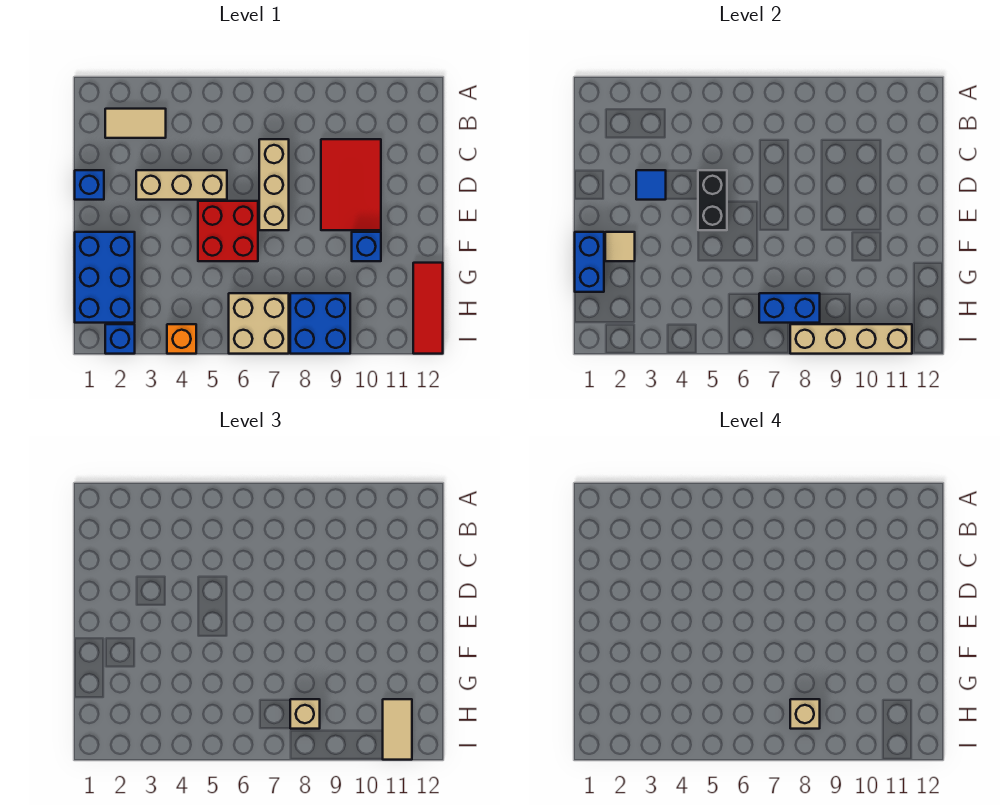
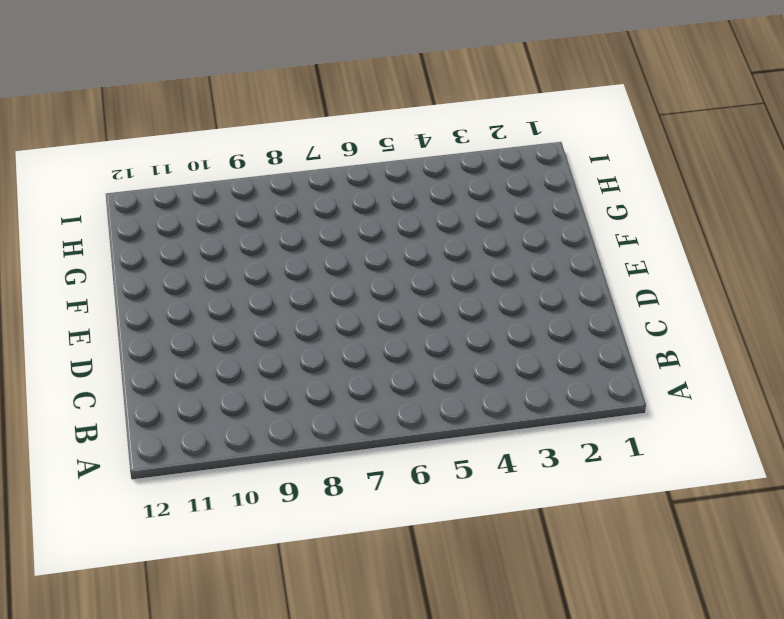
none -> tan tile B2:B3 level 1
none -> tan brick C7:E7 level 1
none -> red tile C9:E10 level 1

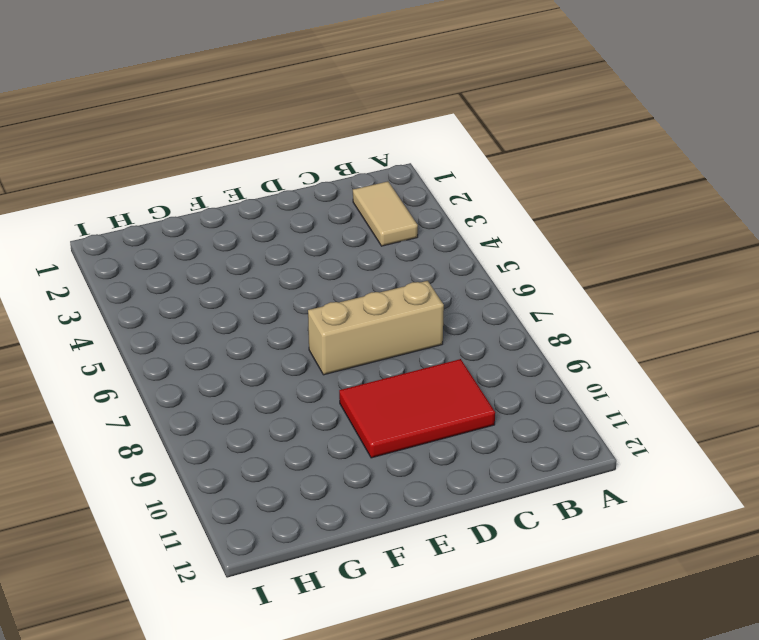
none -> blue brick D1 level 1
none -> tan brick D3:D5 level 1
none -> red brick E5:F6 level 1

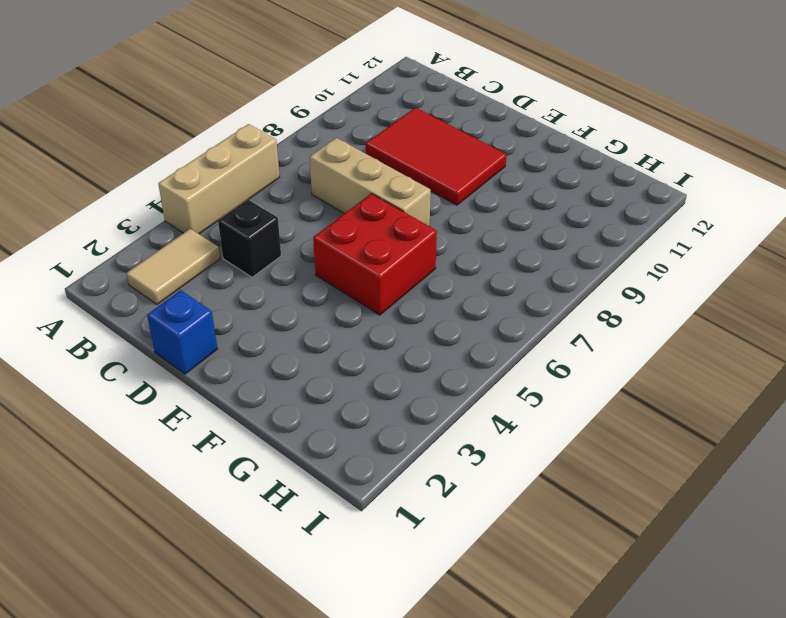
tan brick A4:A6 level 1 -> tan brick D3:D5 level 1
black brick C4 level 1 -> none
none -> blue brick F1:H2 level 1
none -> blue brick F10 level 1
none -> red tile G12:I12 level 1

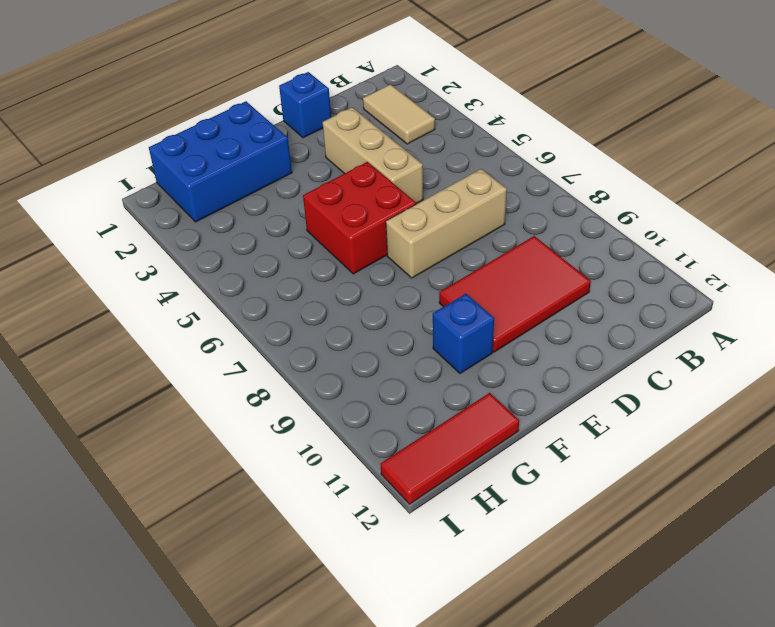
none -> tan brick H6:I7 level 1
none -> blue brick H8:I9 level 1
none -> blue brick I2 level 1

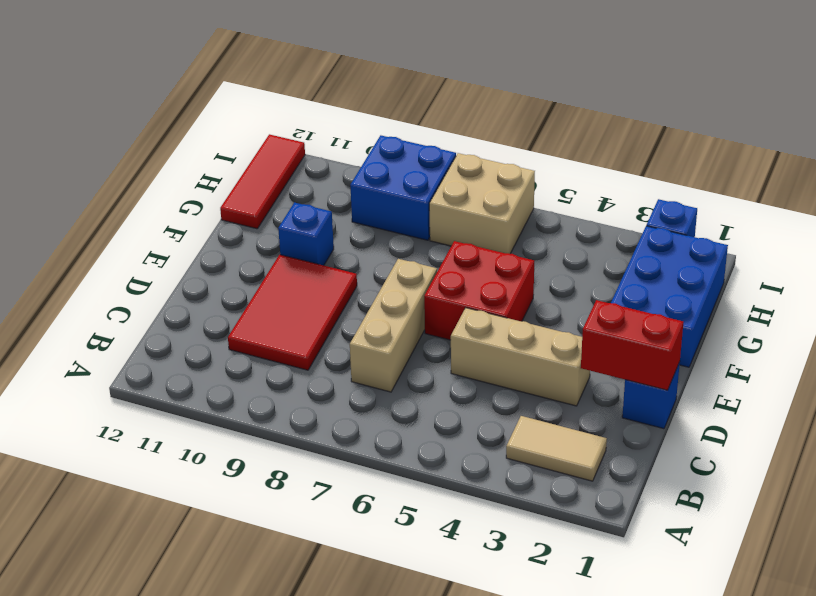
red brick D1:D2 level 2 -> none
none -> orange brick I4 level 1
none -> blue tile D3 level 2
none -> black brick D5:E5 level 2

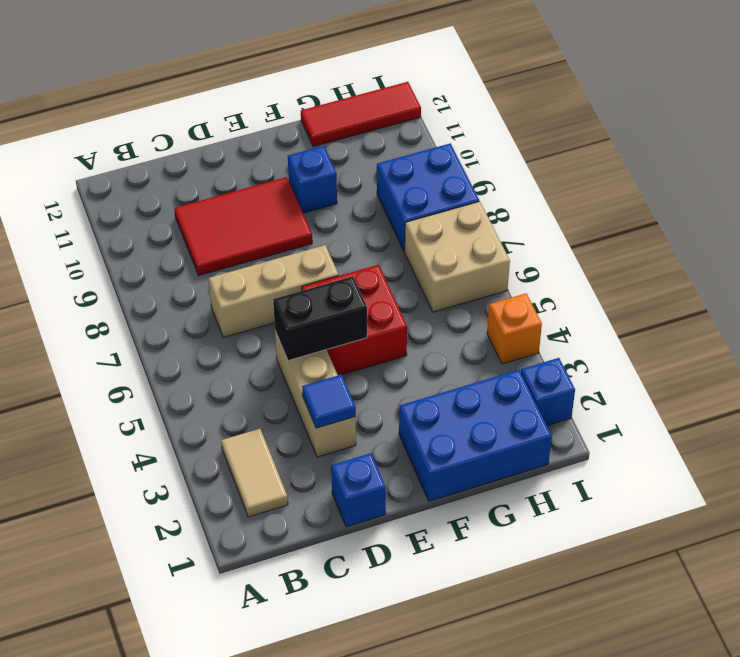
none -> blue brick F1:G1 level 2
none -> tan tile F2 level 2
none -> blue brick H7:H8 level 2

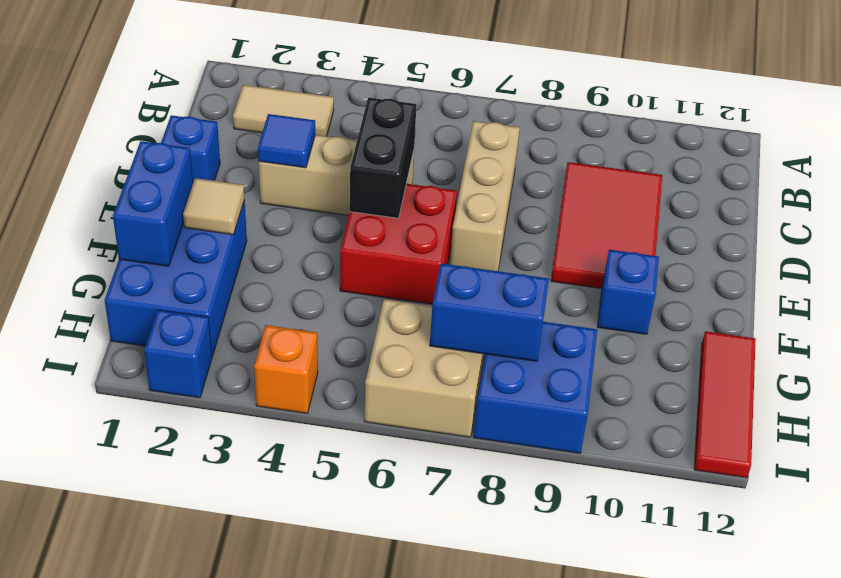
none -> tan brick I8:I11 level 2
none -> tan brick H8 level 3
none -> tan tile H11:I11 level 3

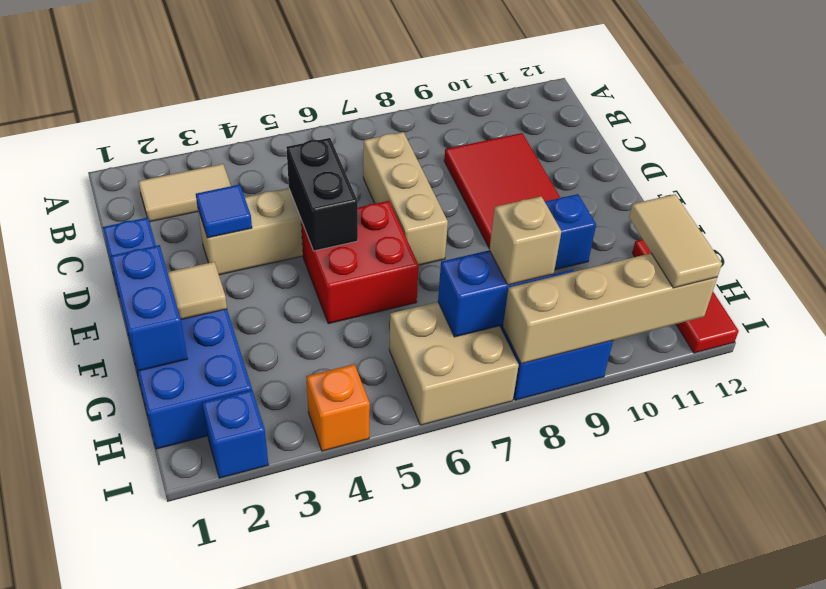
none -> tan brick H8 level 4

